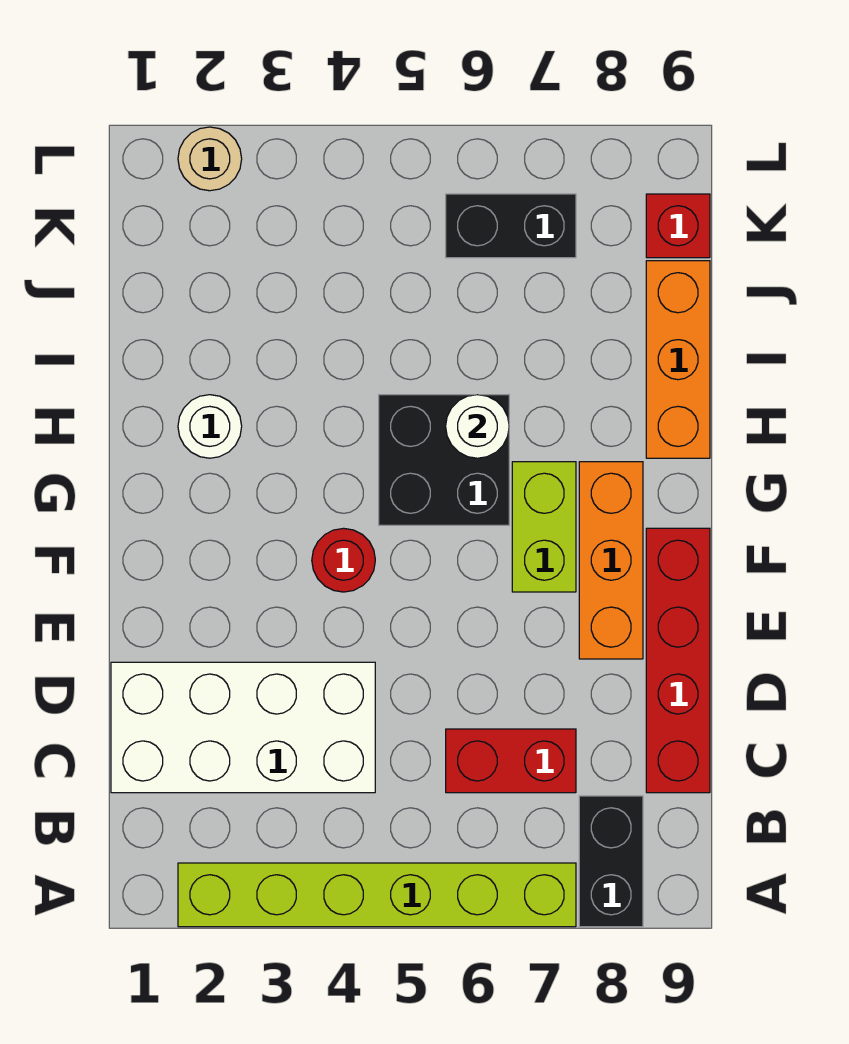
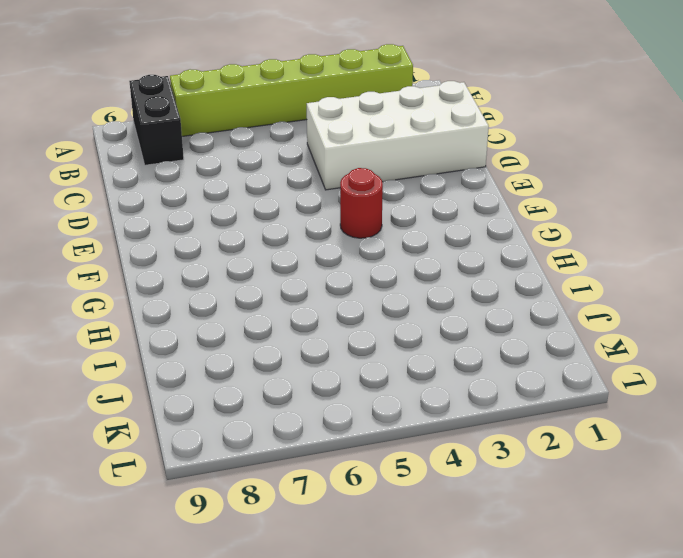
none -> red brick C6:C7 level 1
none -> red brick C9:F9 level 1
none -> orange brick E8:G8 level 1

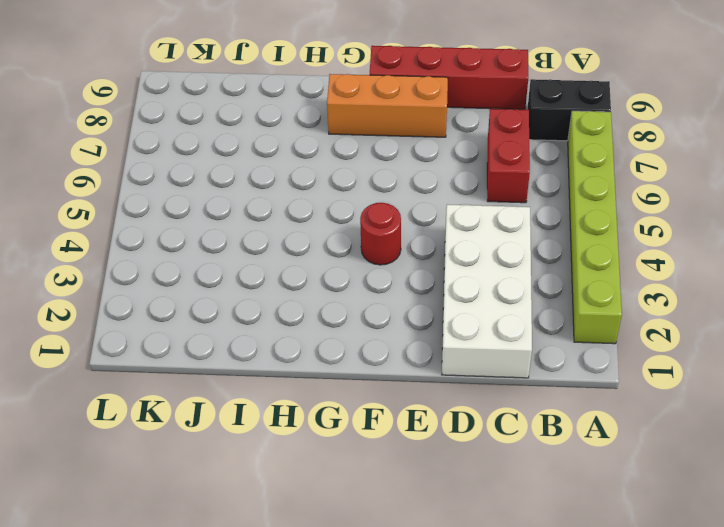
none -> lime brick F7:G7 level 1
none -> black brick G5:H6 level 1
none -> white round brick H2 level 1

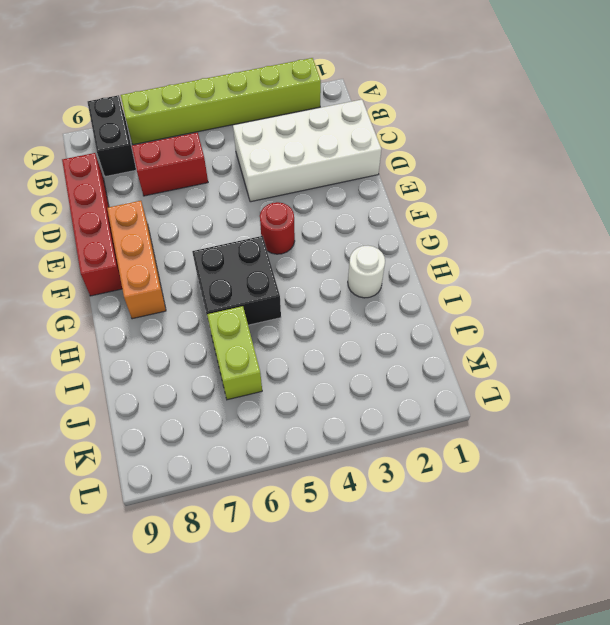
lime brick I6:J6 level 1 -> lime brick F7:G7 level 1
none -> orange brick H9:J9 level 1
none -> black brick K6:K7 level 1
none -> red brick K9 level 1

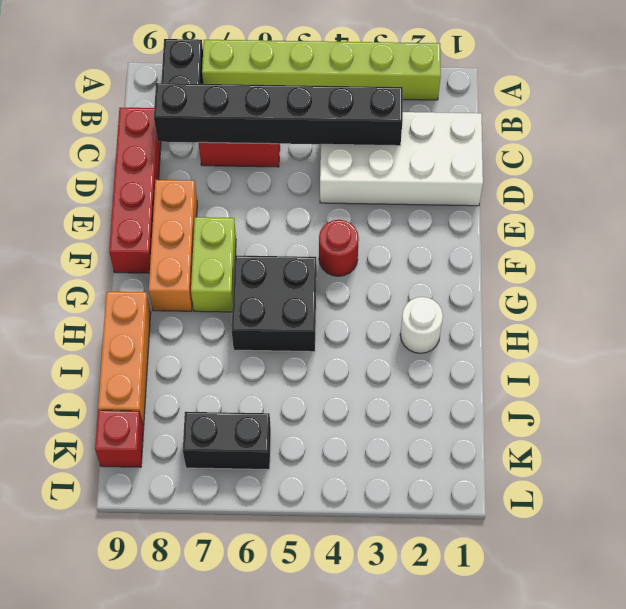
black brick C3:C8 level 2 -> none
none -> tan round brick L2 level 1
none -> white round brick H6 level 2

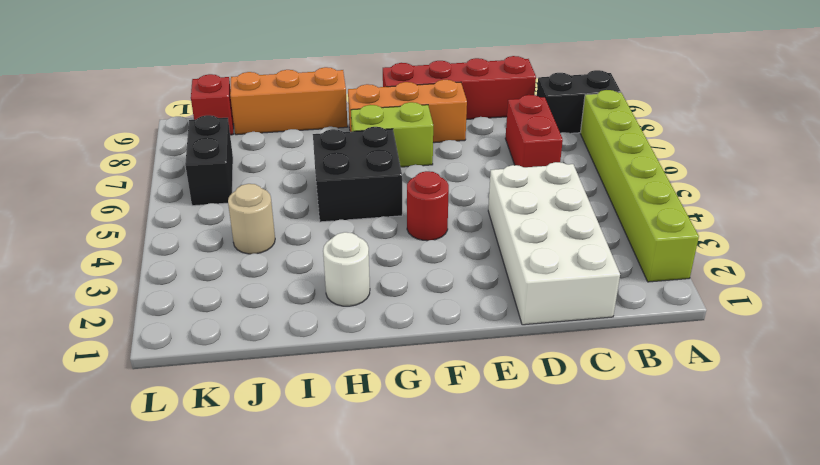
tan round brick J4 level 1 -> tan round brick L2 level 1
none -> white round brick H6 level 2

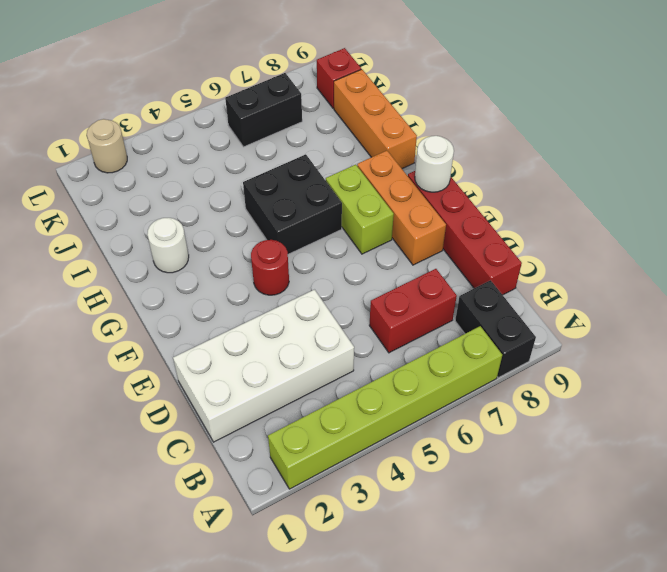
white round brick F9 level 2 -> white round brick H6 level 2

